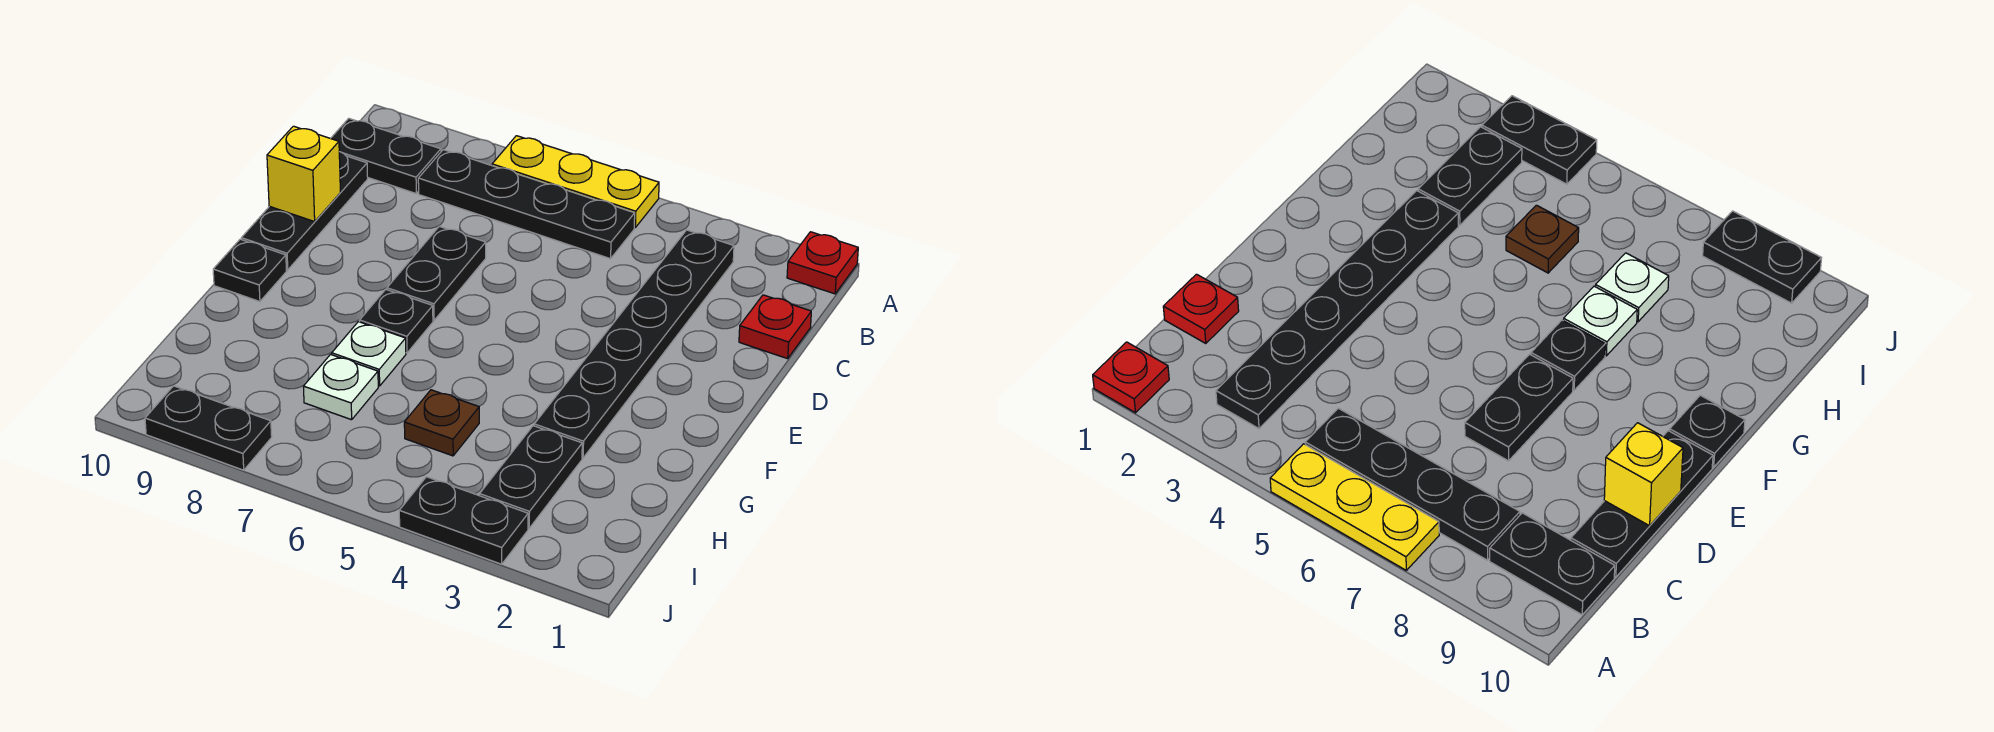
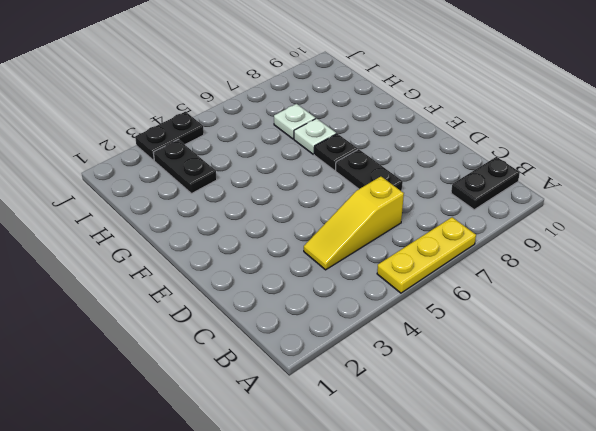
yellow slope C4:C6 level 1 top 6 -> none
none -> red plate A1 level 1
none -> black plate B3:G3 level 1
none -> black plate B5:B8 level 1

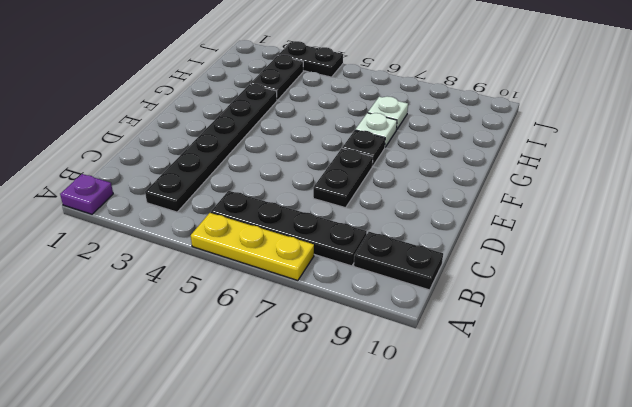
purple plate A1 level 1 -> red plate A1 level 1
none -> red plate C1 level 1
none -> black plate C10:E10 level 1
none -> black plate F10 level 1

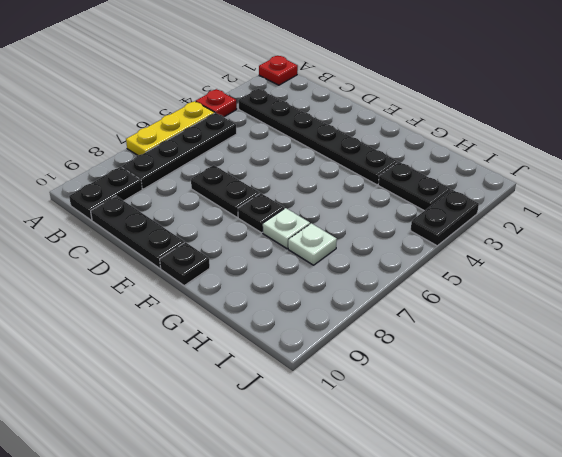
red plate A4 level 1 -> red plate C1 level 1
none -> brown plate H5 level 1
none -> black plate J8:J9 level 1
none -> yellow brick D10 level 2

